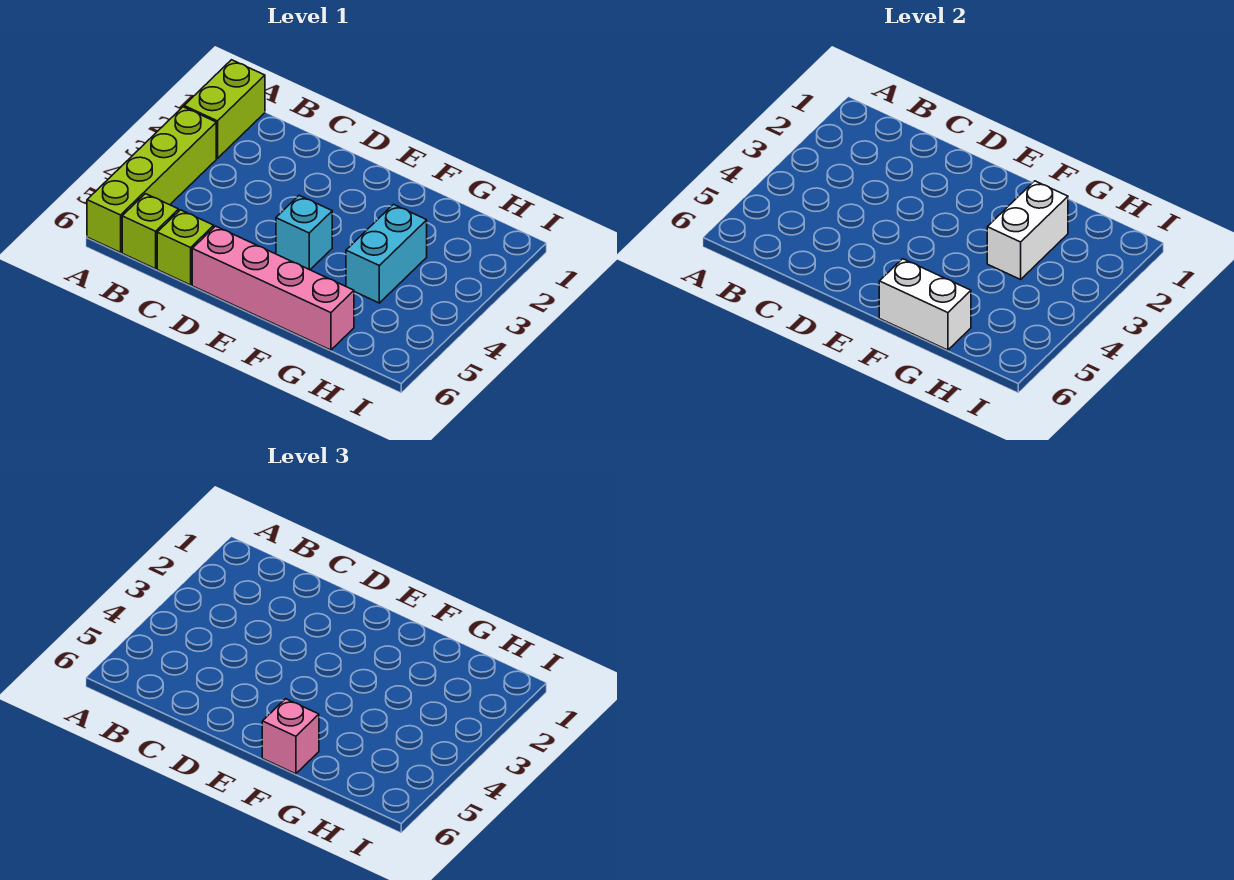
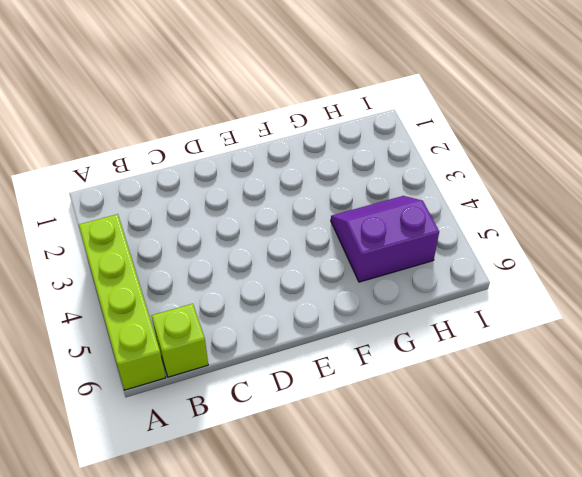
purple slope G4:H5 level 1 top 5 -> cyan brick G3:G4 level 1
none -> lime brick A1:A2 level 1
none -> lime brick C6 level 1

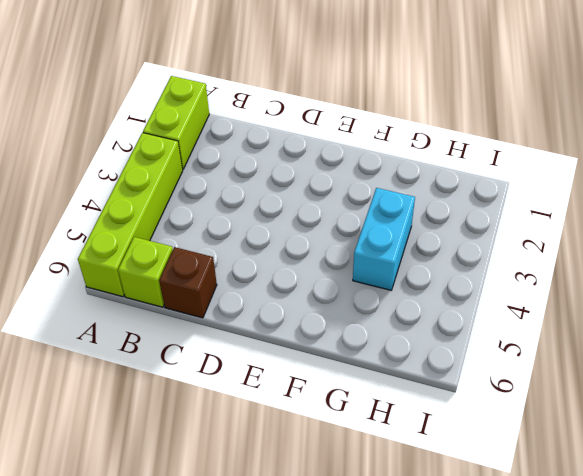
brown brick C6 level 1 -> lime brick C6 level 1
none -> pink brick D6:G6 level 1
none -> cyan brick E4 level 1

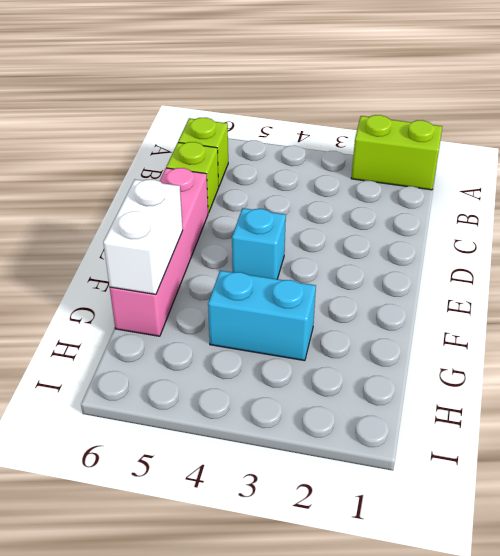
none -> lime brick A3:A6 level 1
none -> white brick G2:G3 level 2

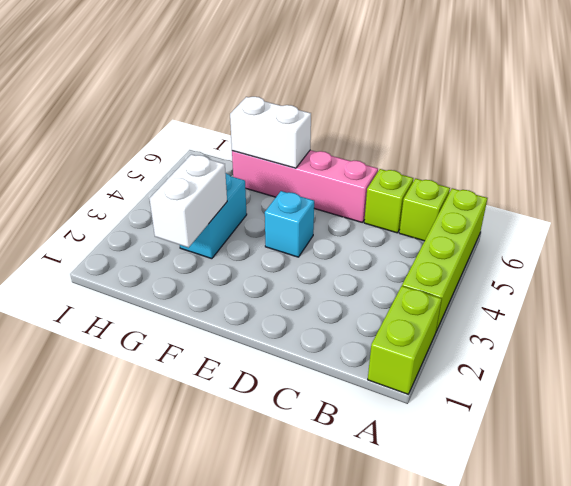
none -> pink brick F6 level 3

